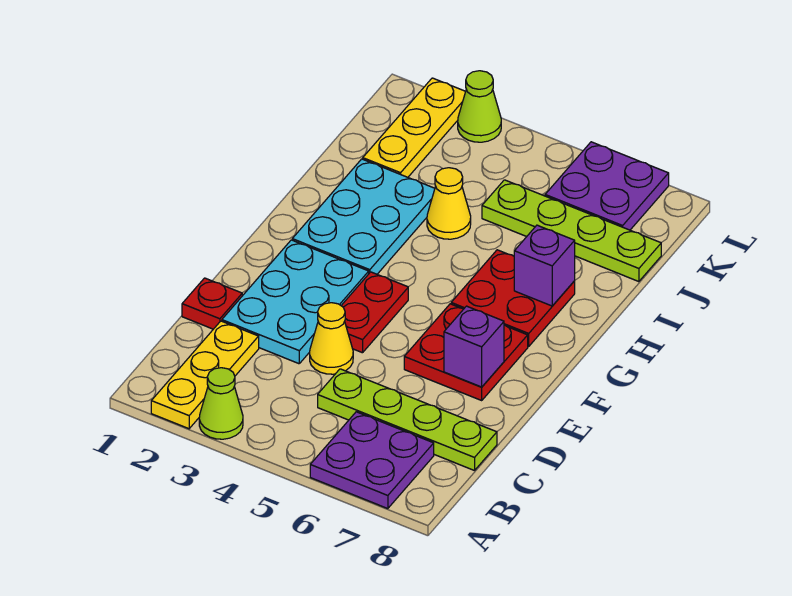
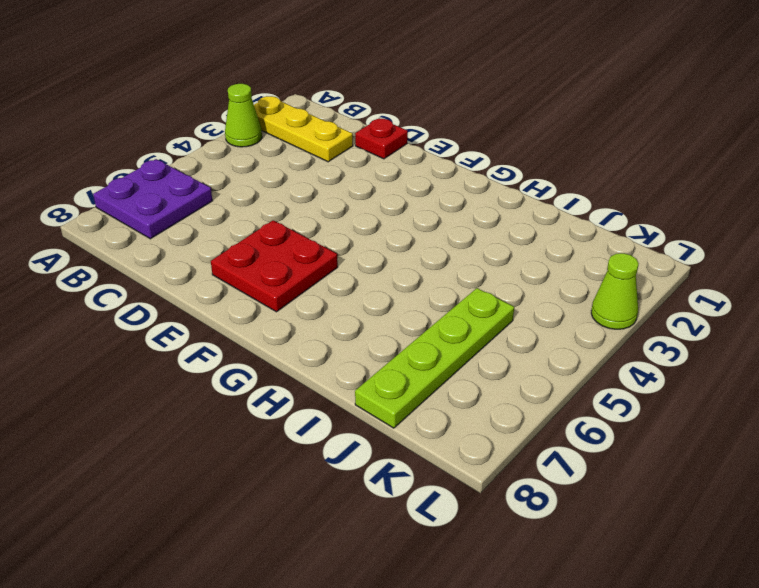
none -> lime plate C5:C8 level 1
none -> cyan plate D2:F3 level 1
none -> yellow cone D4 level 1

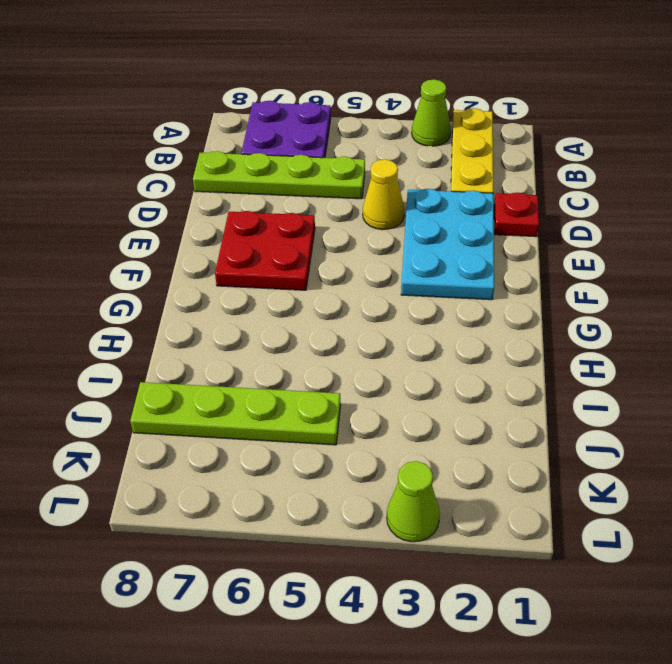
none -> red plate E4:F4 level 1
none -> cyan plate G2:I3 level 1
none -> red plate G6:H7 level 1

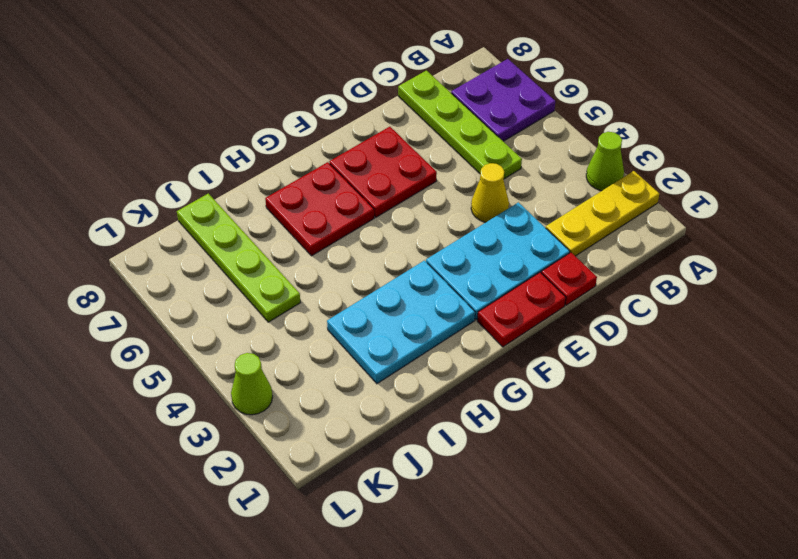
red plate E1:F1 level 1 -> red plate E4:F4 level 1
none -> yellow cone I4 level 1
none -> yellow plate J2:L2 level 1
none -> purple plate K6:L7 level 1

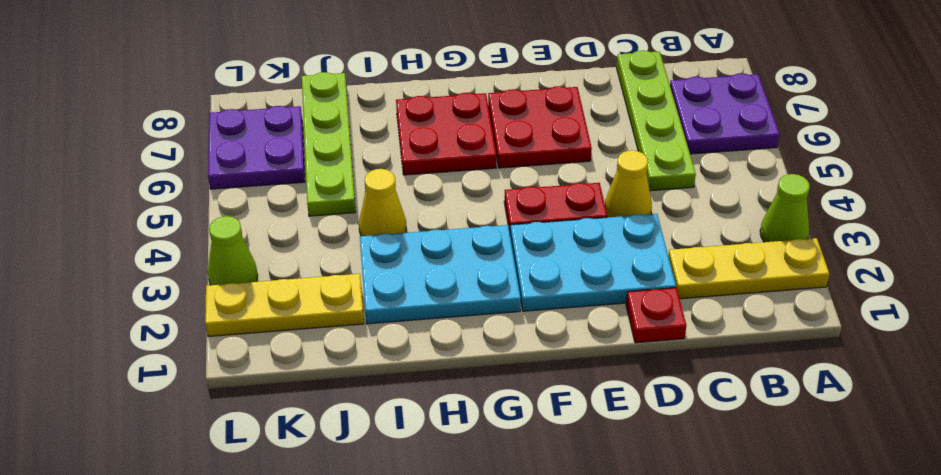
none -> purple brick E7 level 2
none -> purple brick H7 level 2

